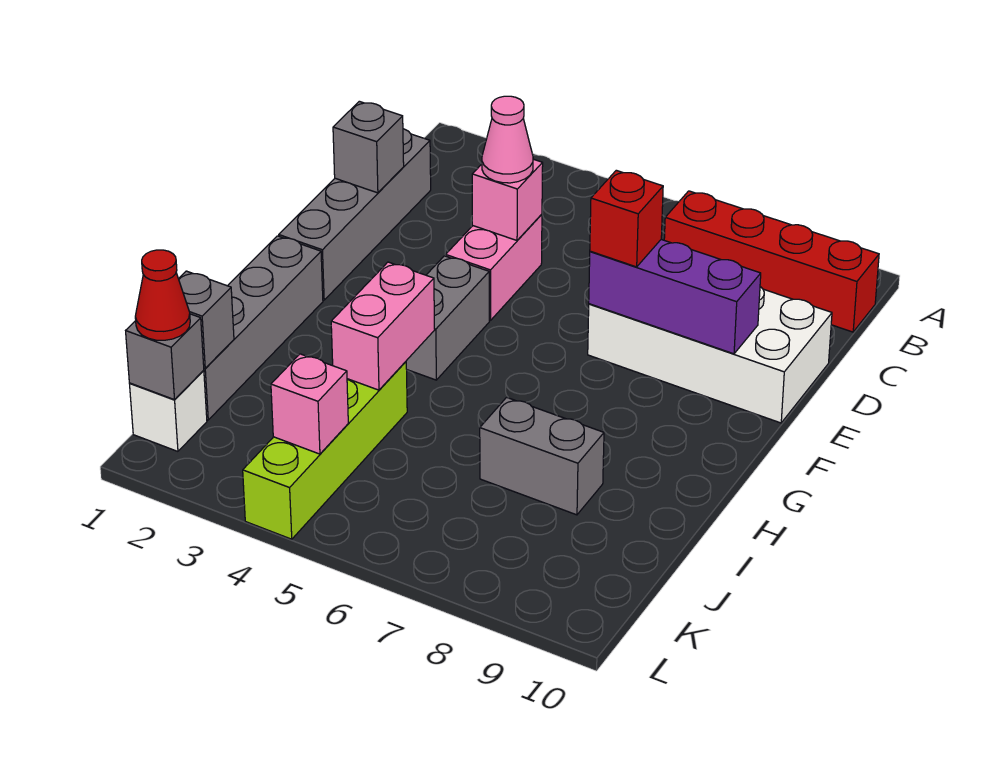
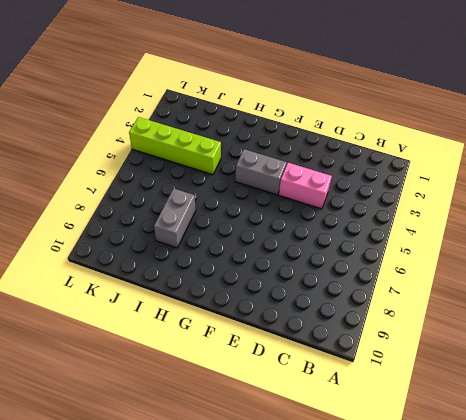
none -> red brick B7:B10 level 1
none -> grey brick C1:F1 level 1
none -> white brick D7:E10 level 1

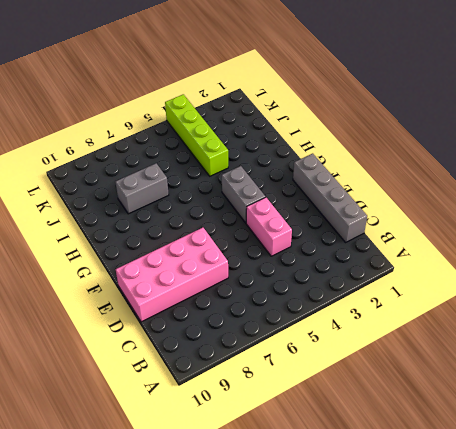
pink brick D7:E10 level 1 -> white brick D7:E10 level 1
none -> red brick B7:B10 level 1
none -> grey brick G1:J1 level 1
none -> white brick K1 level 1

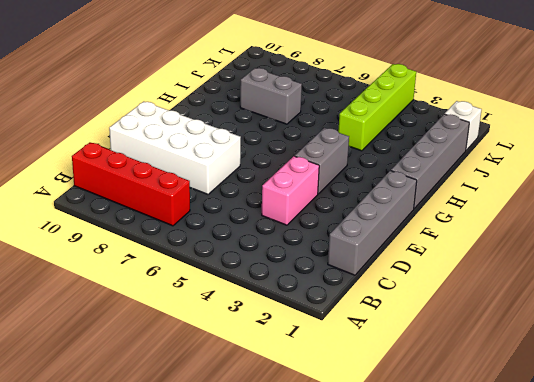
none -> grey brick D1 level 2
none -> pink brick D4 level 2
none -> purple brick E7:E9 level 2

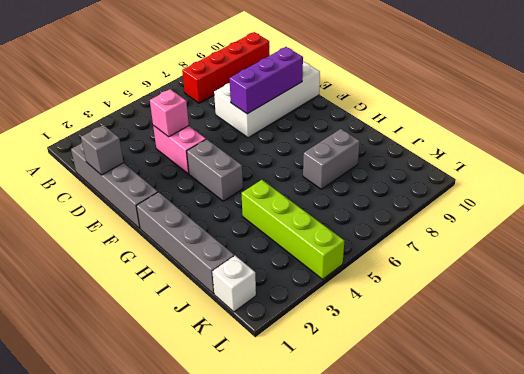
none -> pink brick H4:I4 level 2
none -> grey brick J1 level 2
none -> grey brick K1 level 2

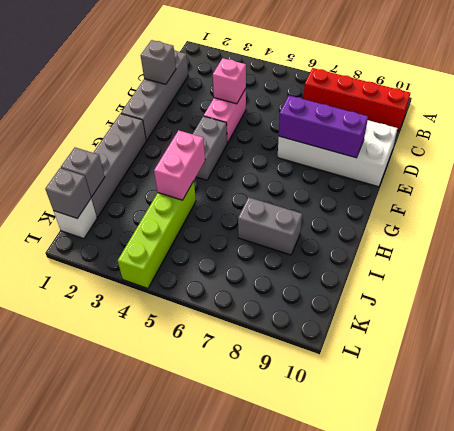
none -> pink brick K4 level 2
none -> pink cone D4 level 3
none -> red brick E7 level 3

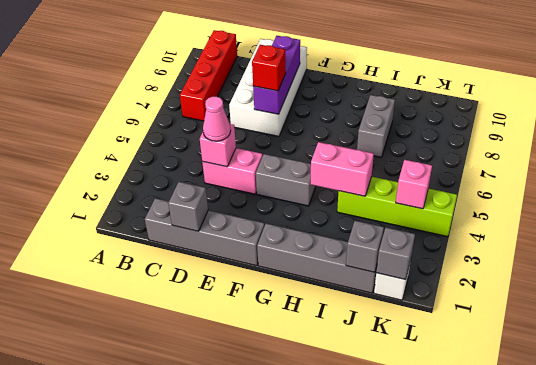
none -> red cone K1 level 3

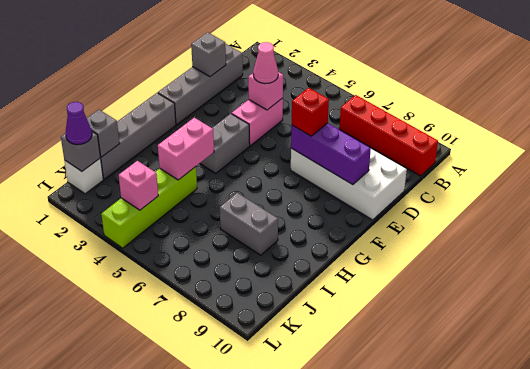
purple cone K1 level 3 -> red cone K1 level 3

